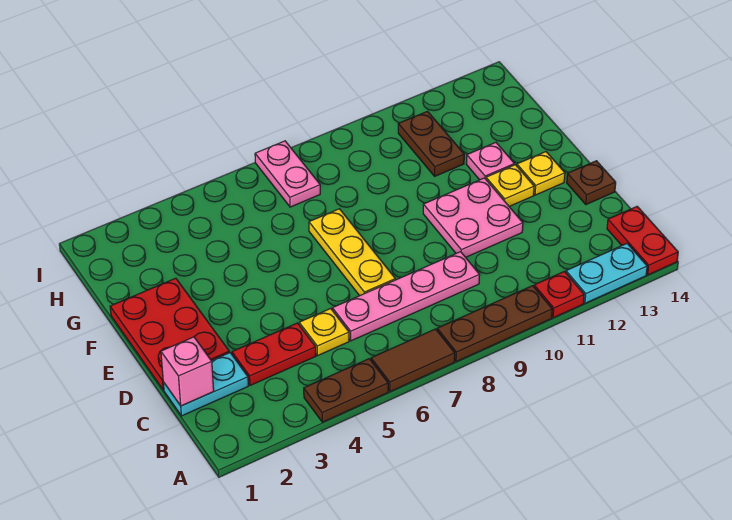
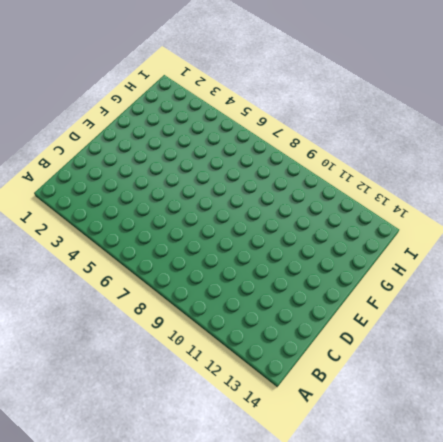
none -> brown plate A4:A5 level 1
none -> brown tile A6:A7 level 1
none -> brown plate A8:A10 level 1

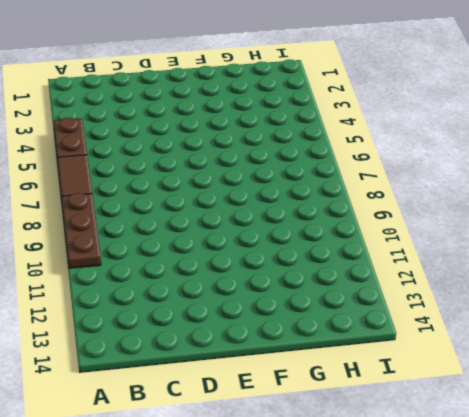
none -> red plate A11 level 1
none -> cyan plate A12:A13 level 1
none -> red plate A14:B14 level 1

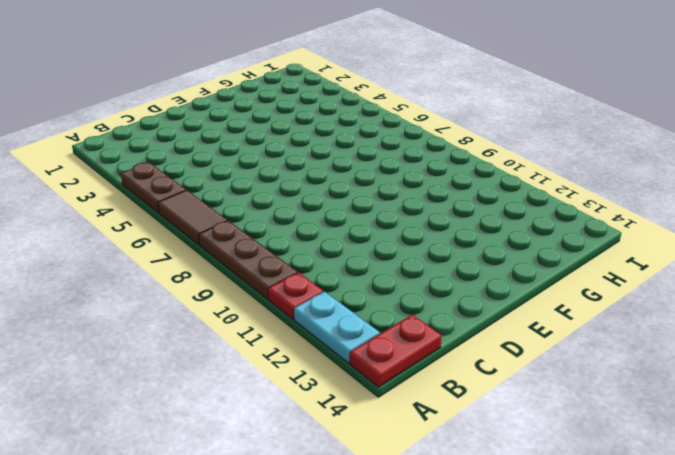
none -> cyan plate C1:C2 level 1
none -> red plate C3:C4 level 1
none -> yellow plate C5 level 1

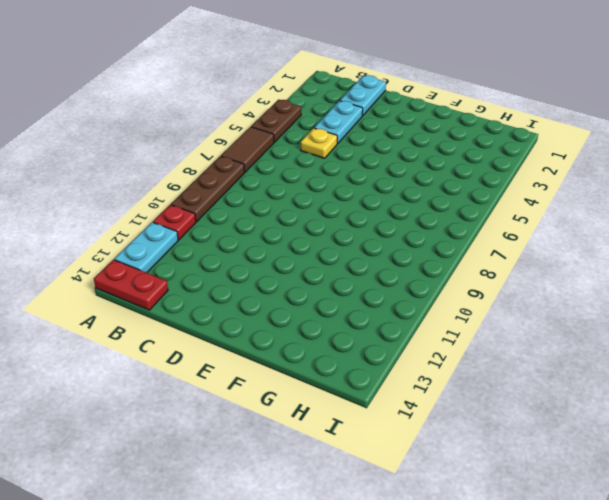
cyan plate C3:C4 level 1 -> red plate C3:C4 level 1
none -> pink plate C6:C9 level 1
none -> red plate D1:F2 level 1
none -> yellow plate D7:F7 level 1

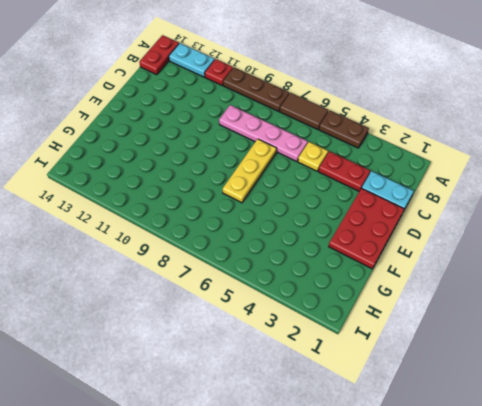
none -> pink plate D10:E11 level 1
none -> brown plate D14 level 1
none -> yellow plate E12 level 1

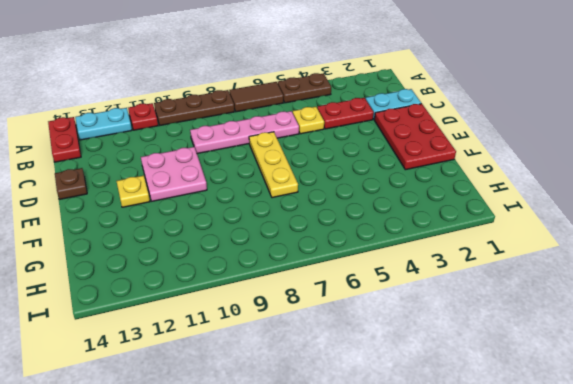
none -> yellow plate E13 level 1
none -> pink plate F12 level 1
none -> brown plate G11:H11 level 1

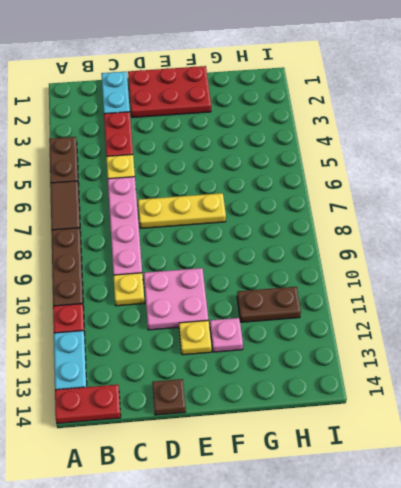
yellow plate C10 level 1 -> yellow plate E13 level 1
none -> pink plate H7:I7 level 1
none -> pink brick C1 level 2

